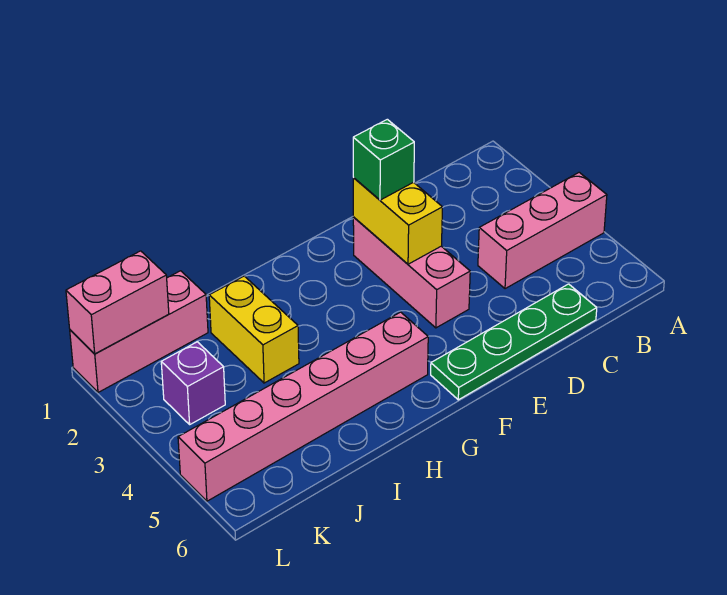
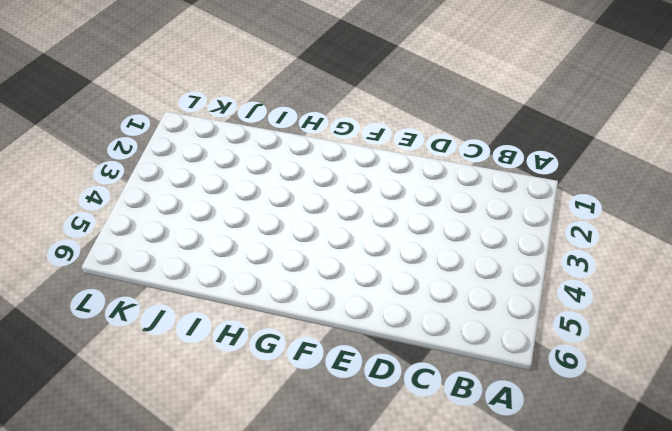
none -> pink brick A4:C4 level 1
none -> green plate C6:F6 level 1

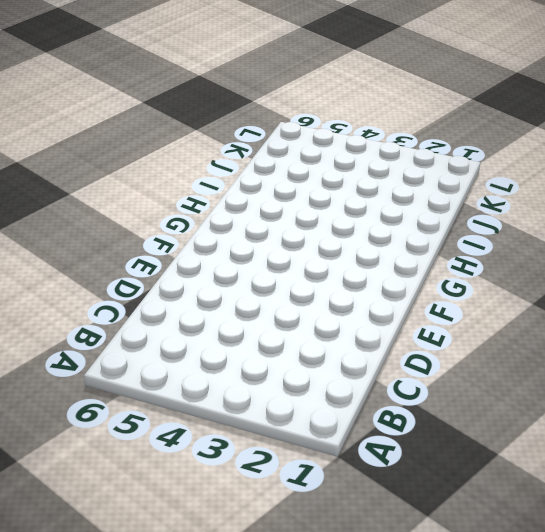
none -> pink brick A4:C4 level 1
none -> green plate C6:F6 level 1

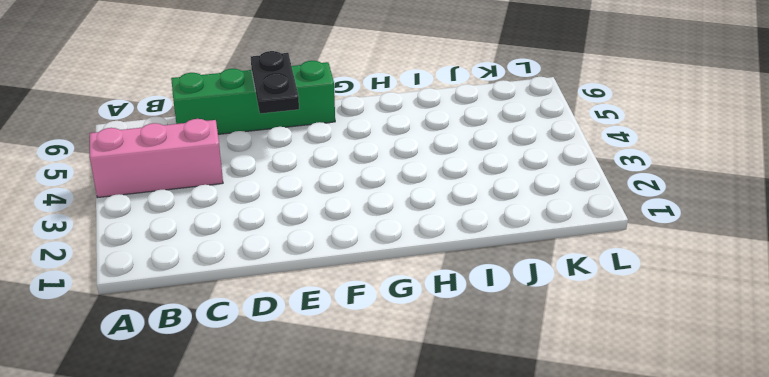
green brick C6:F6 level 1 -> green plate C6:F6 level 1
black plate E5:E6 level 2 -> none
none -> pink brick E2:E4 level 1
none -> pink brick G5:L5 level 1

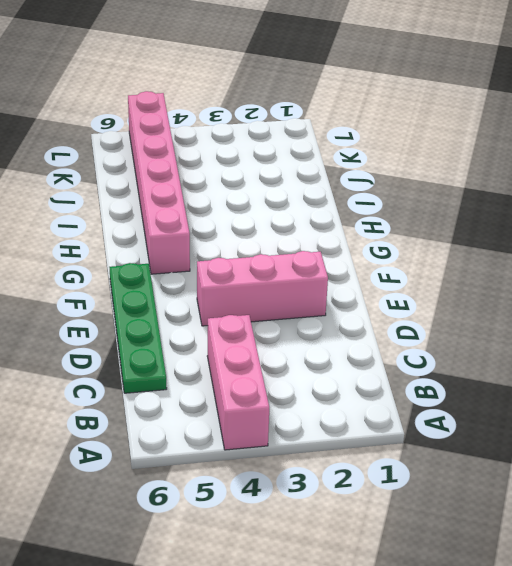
none -> yellow brick I2:I3 level 1
none -> pink brick J1:L1 level 1

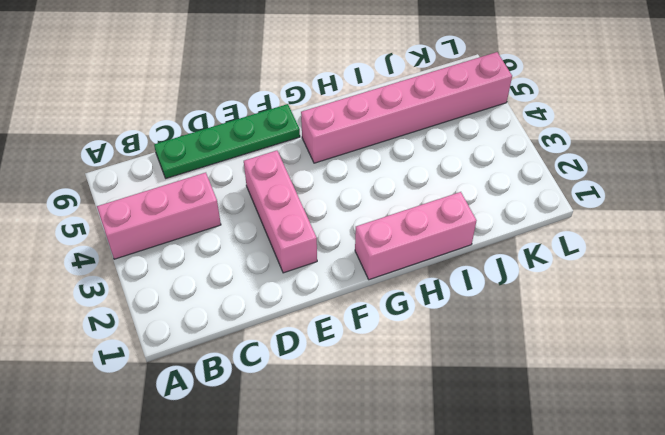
pink brick G1:I1 level 1 -> pink brick J1:L1 level 1
none -> yellow brick I2:I3 level 1
none -> purple brick K3 level 1

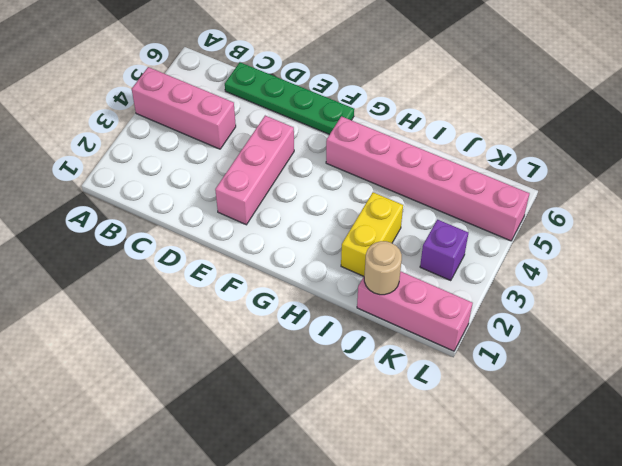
tan round brick J1 level 2 -> none
none -> yellow brick E2:E3 level 2
none -> pink brick K1:L1 level 2

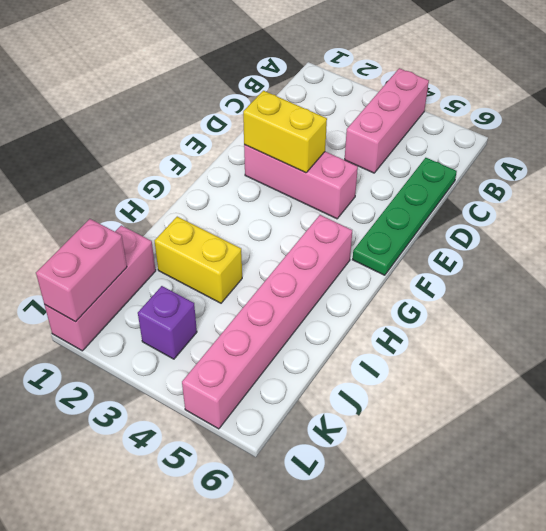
none -> green brick E2 level 3

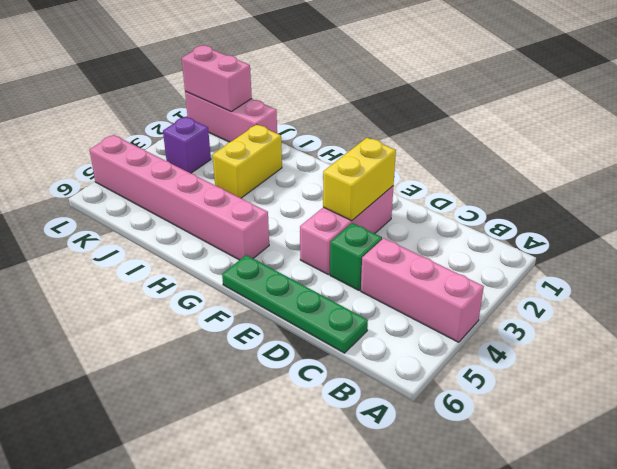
green brick D4 level 1 -> green brick E2 level 3

